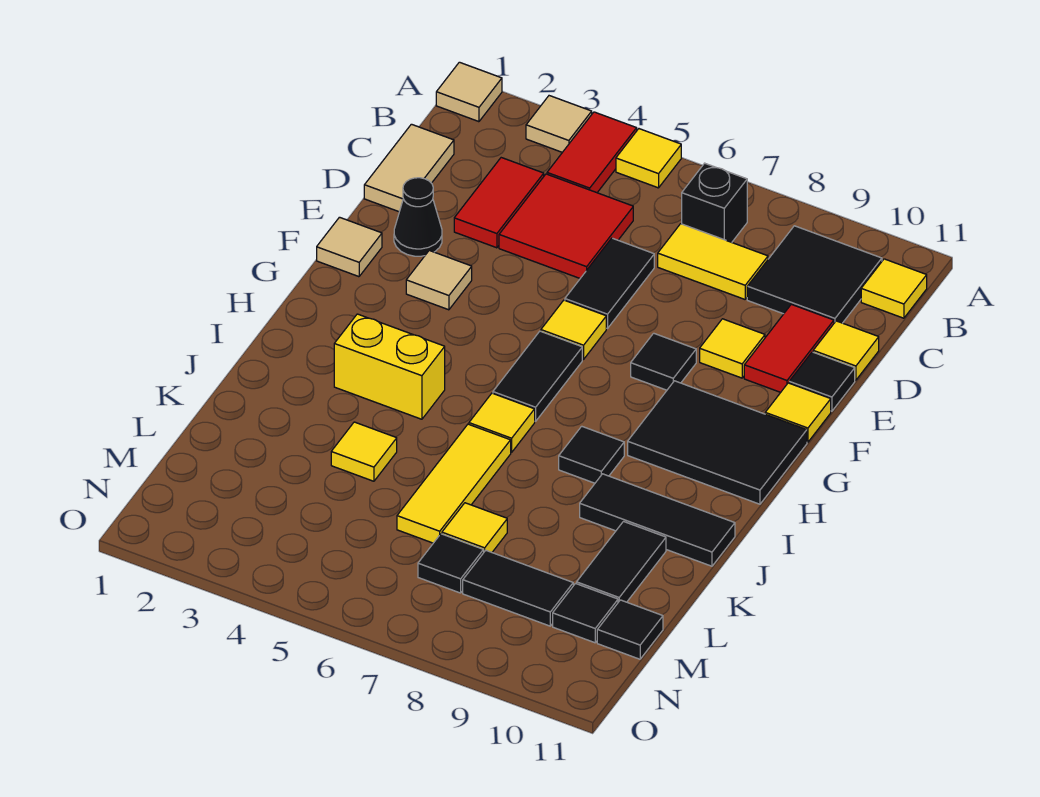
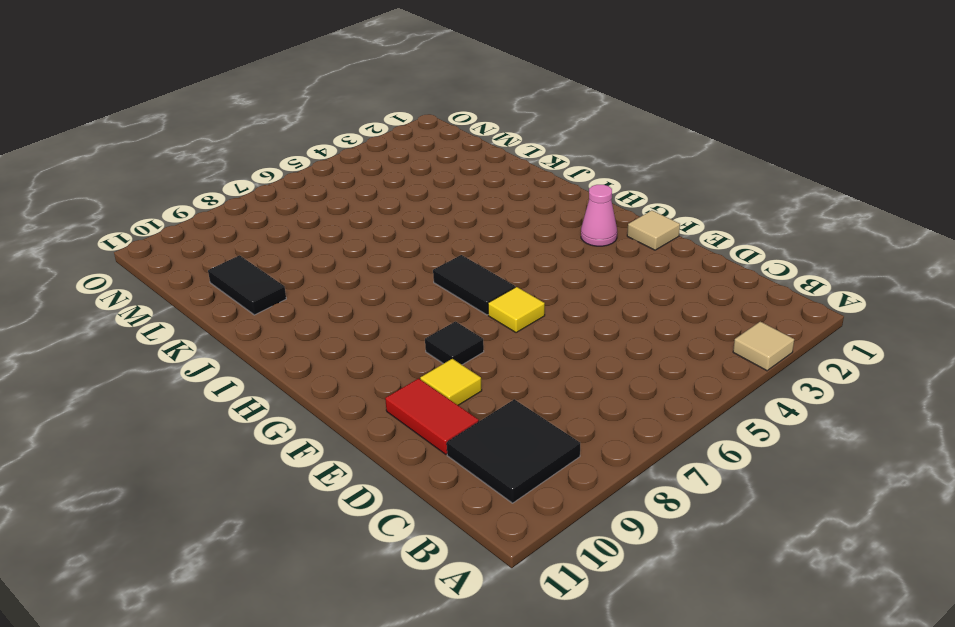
pink cone G2 level 1 -> none
none -> tan tile A1 level 1
none -> red tile A4:B4 level 1
none -> yellow tile A5 level 1
none -> black brick B7 level 1

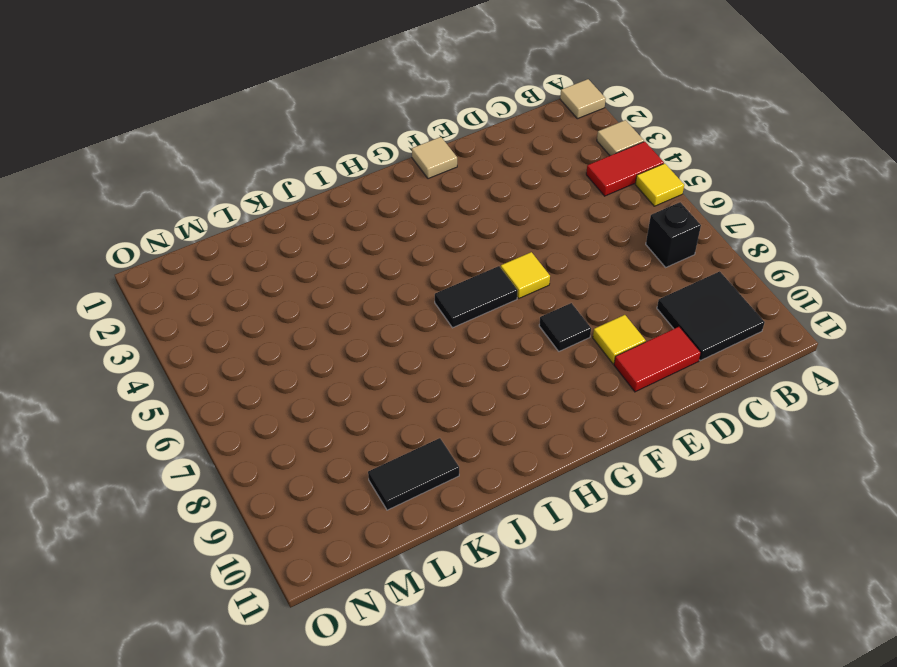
none -> yellow tile B11 level 1
none -> tan tile C1:D1 level 1
none -> red tile C3:D3 level 1
none -> red tile C4:D5 level 1

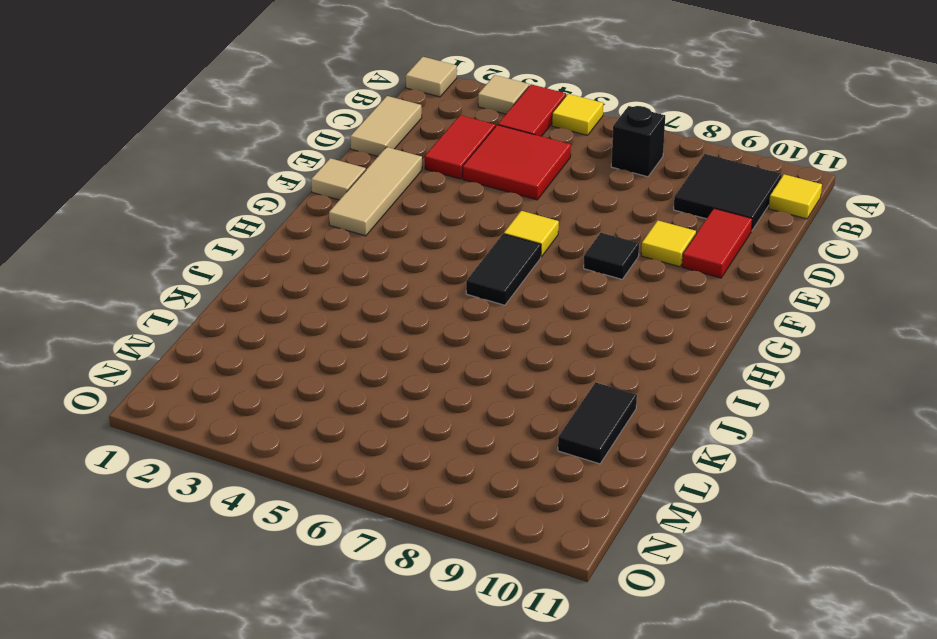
tan tile E2:G2 level 1 -> black cone E2 level 1
none -> yellow tile C7:C8 level 1
none -> black tile D6:E6 level 1
none -> yellow tile D11 level 1
none -> black tile E11 level 1

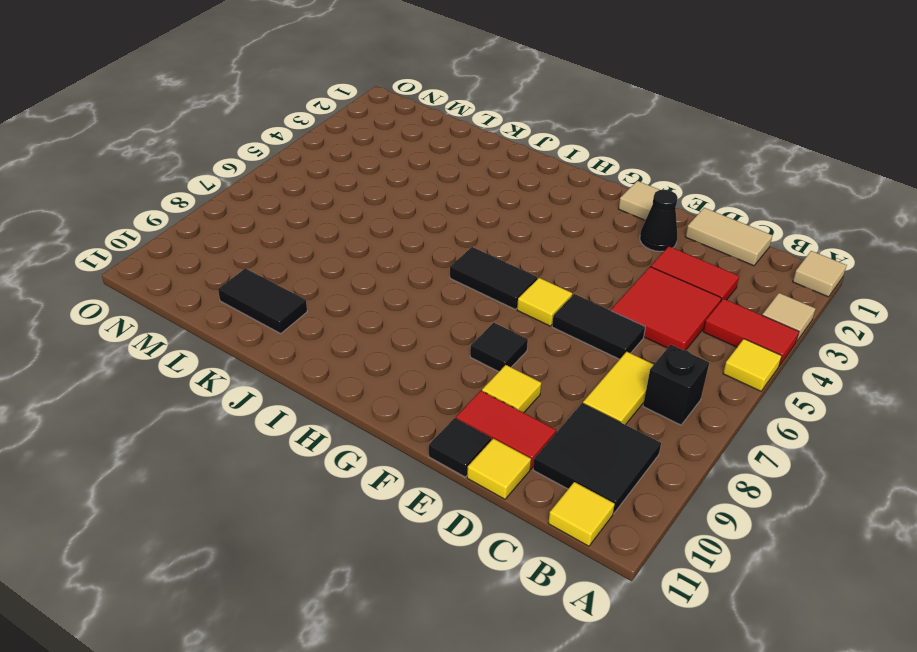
none -> tan tile F3 level 1
none -> yellow tile F11 level 1
none -> black tile G9:H11 level 1
none -> yellow brick I3:I4 level 1

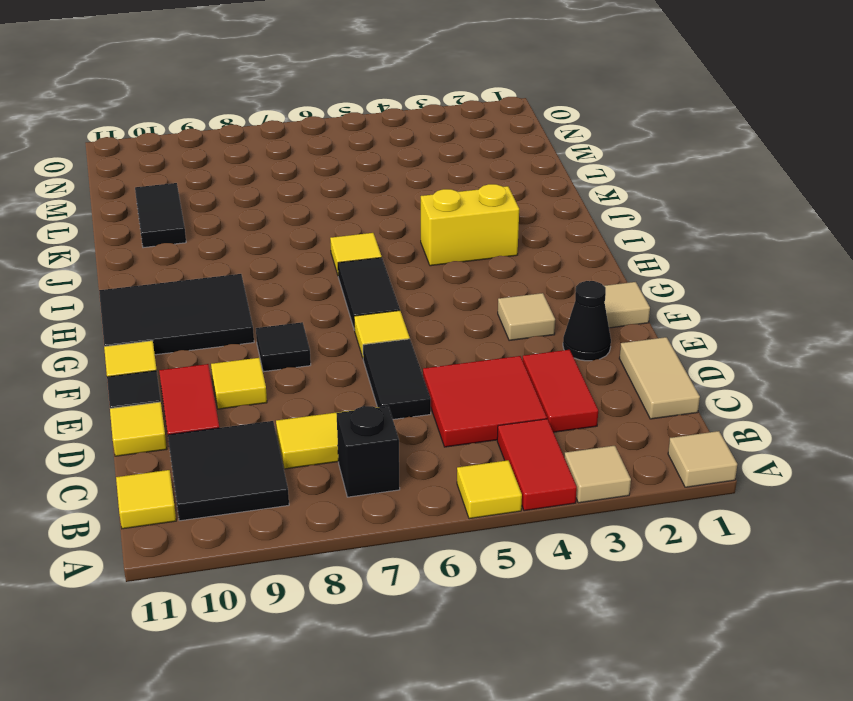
none -> black tile I8 level 1
none -> yellow tile J6:L6 level 1
none -> black tile J9:J11 level 1
none -> yellow tile K4 level 1

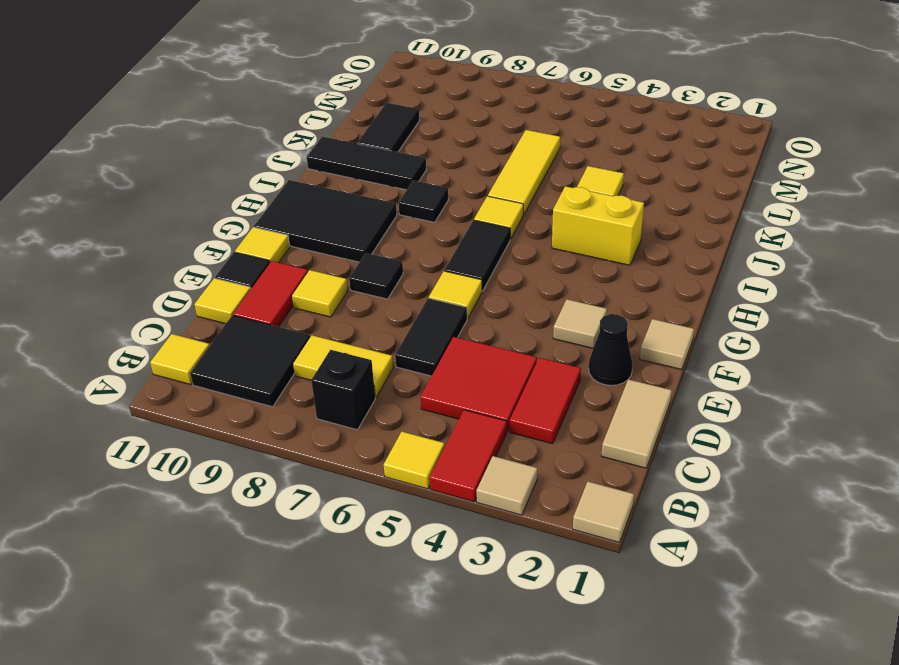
none -> yellow tile L7 level 1
none -> black tile M7 level 1
none -> black tile M8:M9 level 1
none -> black tile M10 level 1

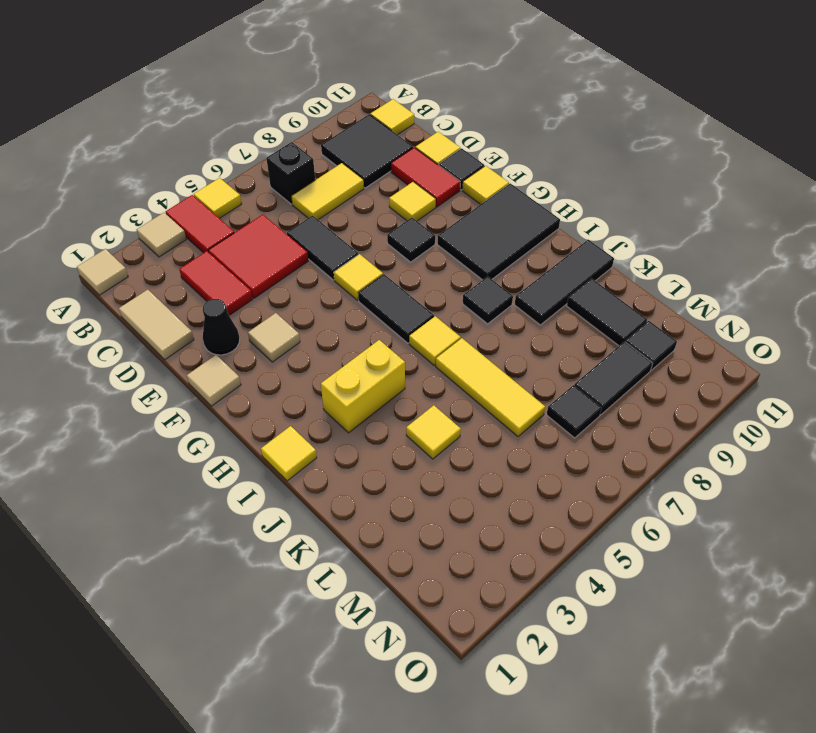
yellow tile I1 level 1 -> yellow tile L7 level 1
none -> black tile M11 level 1

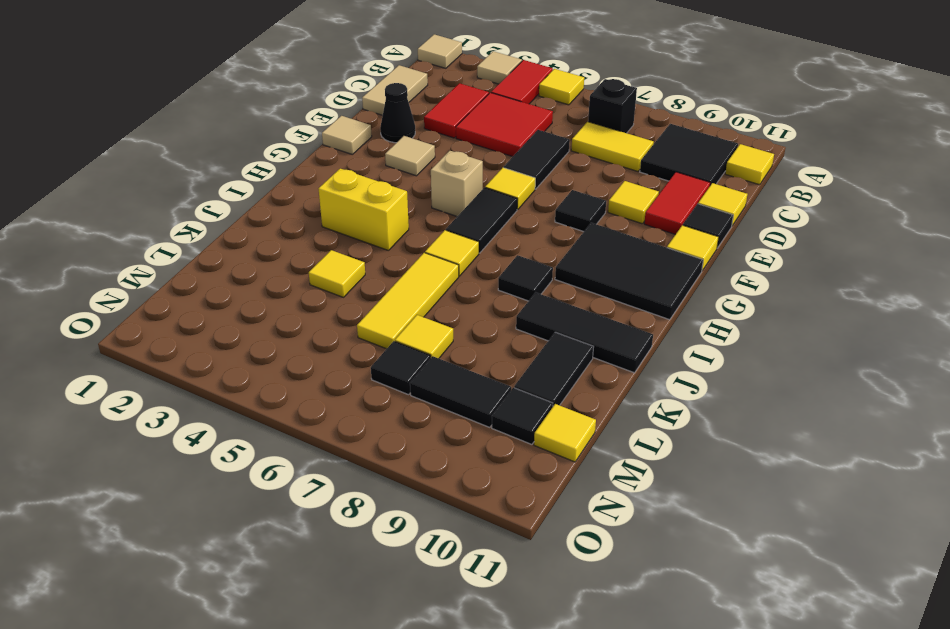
tan brick G5 level 1 -> none
yellow tile M11 level 1 -> black tile M11 level 1

